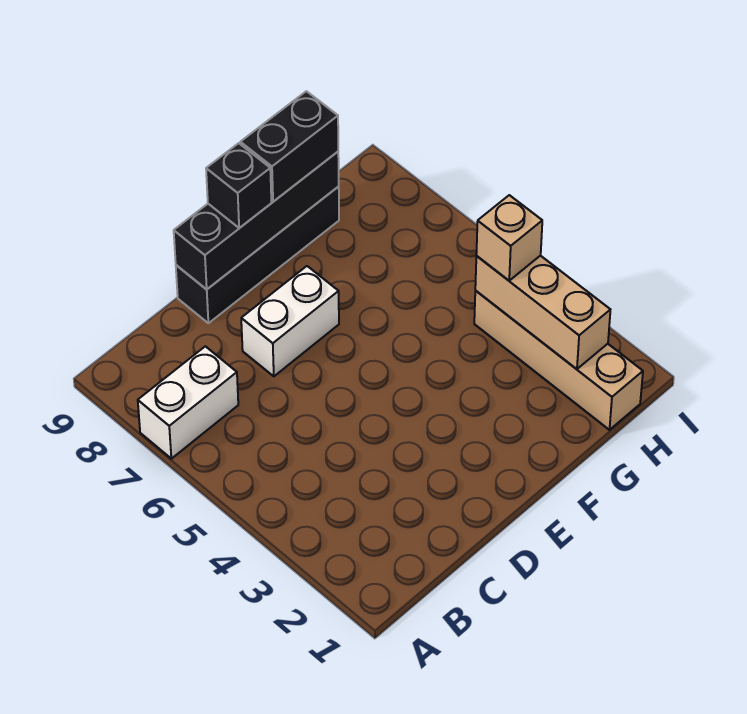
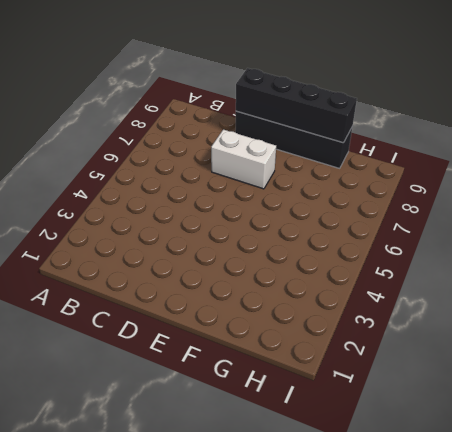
none -> white brick A7:B7 level 1
none -> tan brick H1:H4 level 1

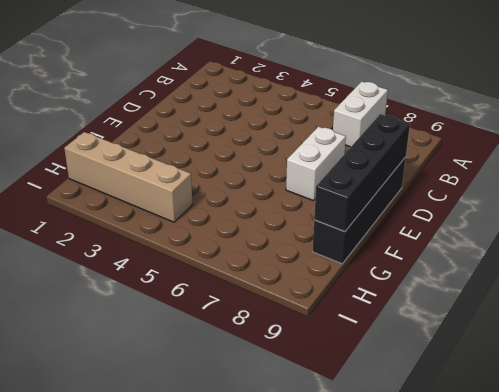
none -> tan brick H2:H4 level 2
none -> black brick E9 level 3

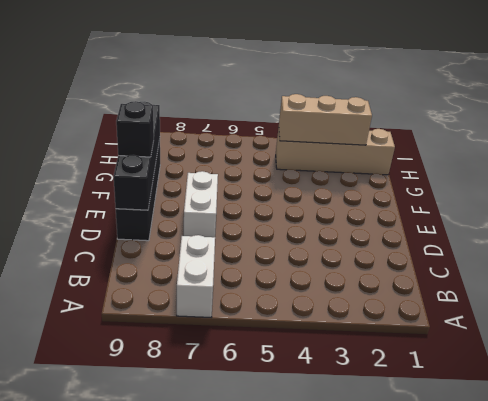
none -> black brick F9:G9 level 3
none -> tan brick H4 level 3

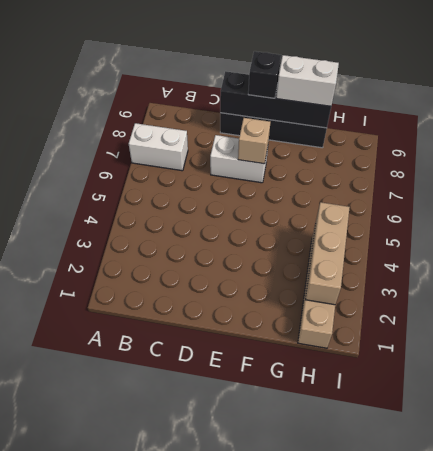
tan brick E7 level 2 -> tan brick H4 level 3
white brick F9:G9 level 3 -> black brick F9:G9 level 3

